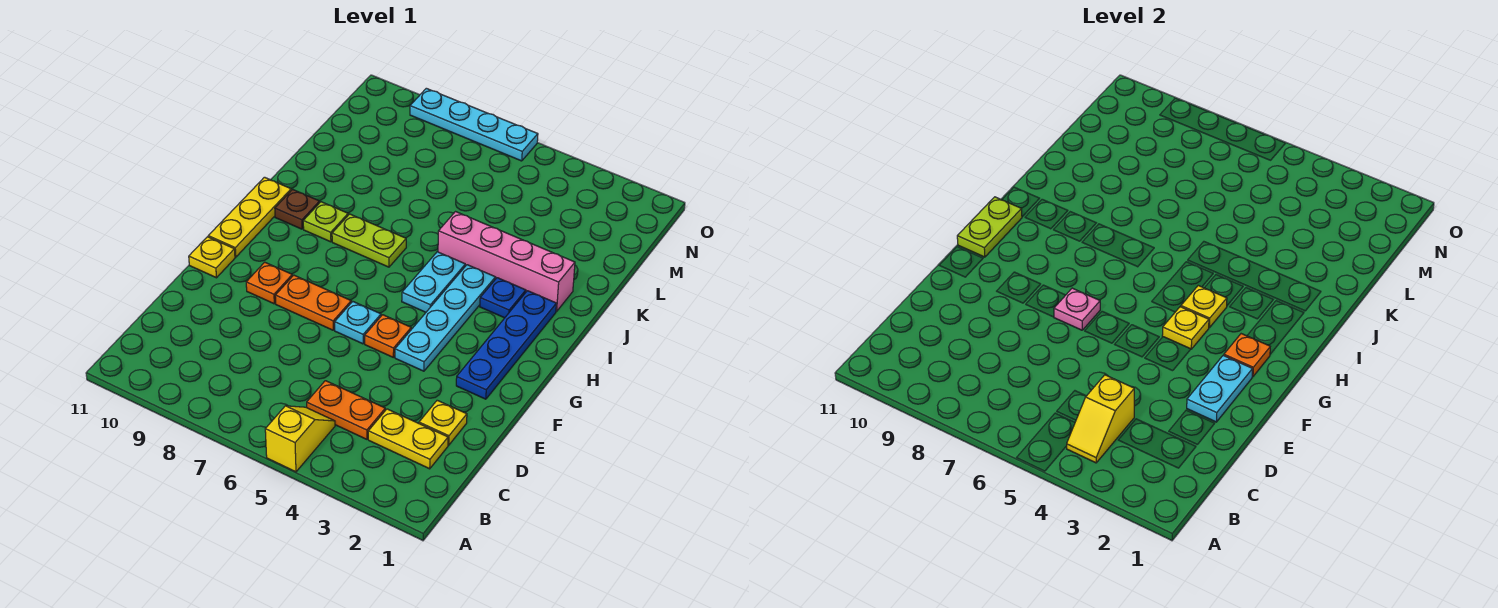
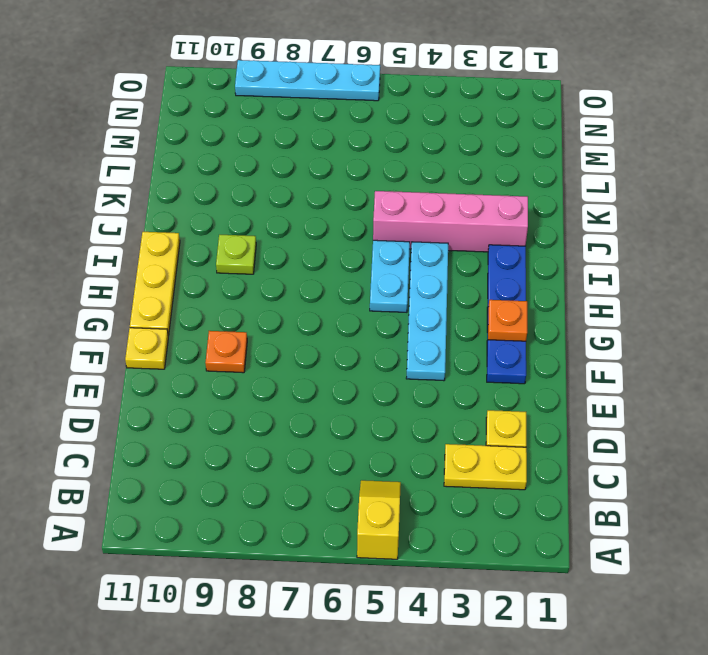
none -> orange plate C4:C5 level 1
none -> orange plate F5 level 1
none -> cyan plate F6 level 1

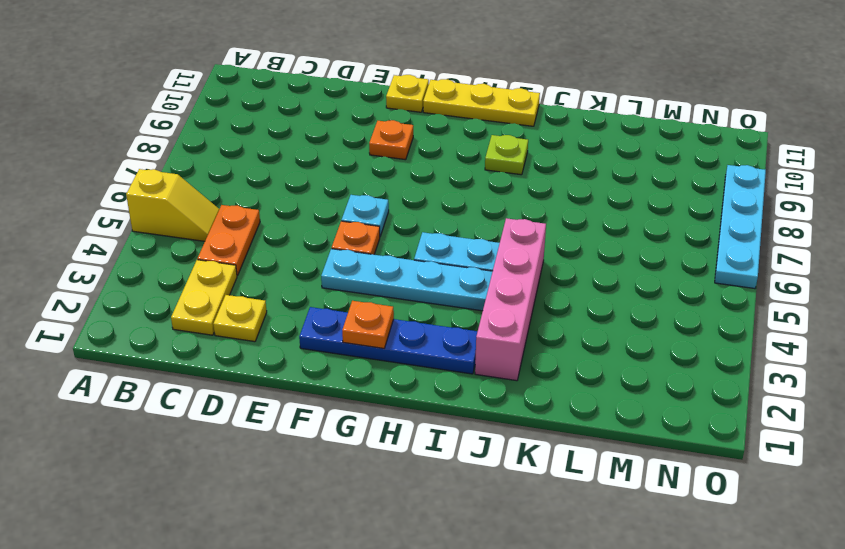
none -> orange plate F7:F8 level 1
none -> blue plate I3 level 1
none -> lime plate I7:I8 level 1

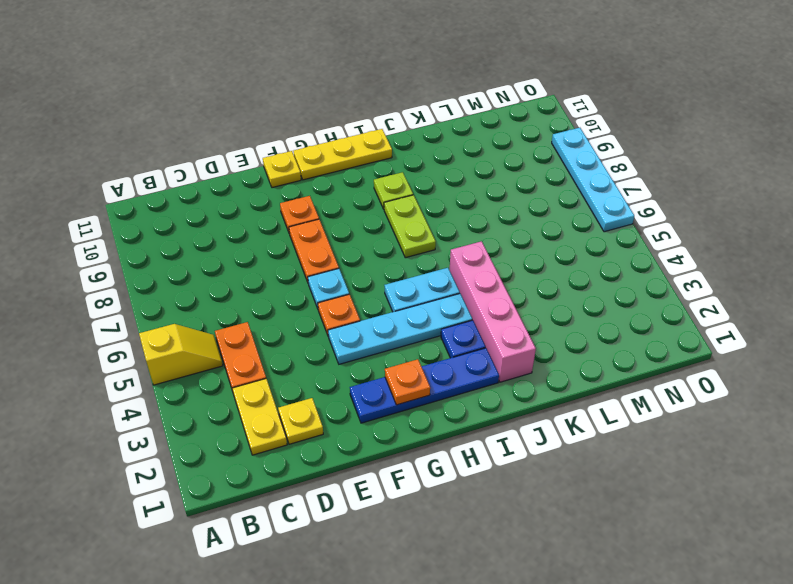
none -> brown plate I10 level 1
none -> yellow slope B4:C4 level 2 top C
none -> cyan plate E2:F2 level 2

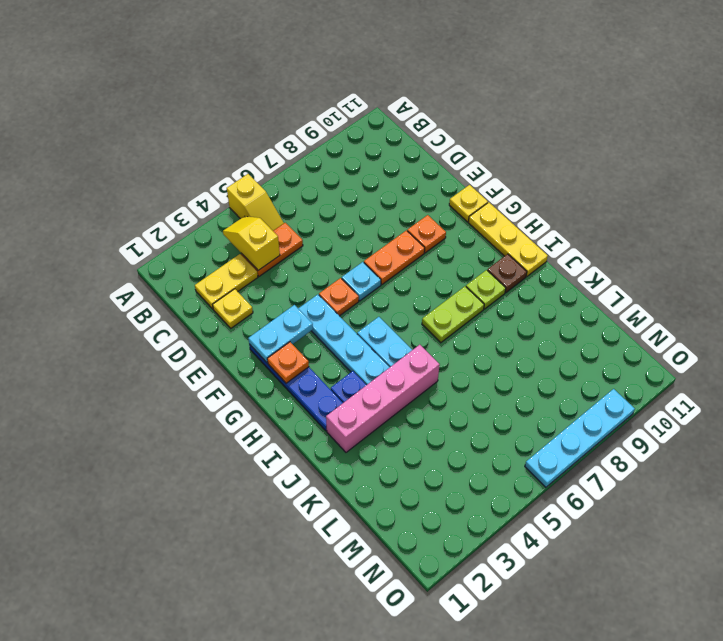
cyan plate F2:F3 level 2 -> cyan plate E2:F2 level 2
none -> pink plate F7 level 2
none -> yellow plate G4 level 2
none -> lime plate G11:H11 level 2

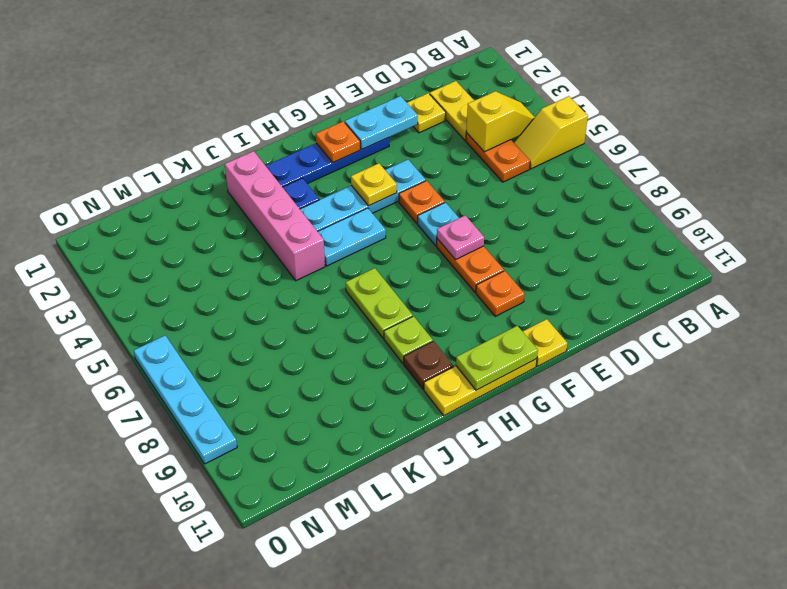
none -> yellow plate H4 level 2

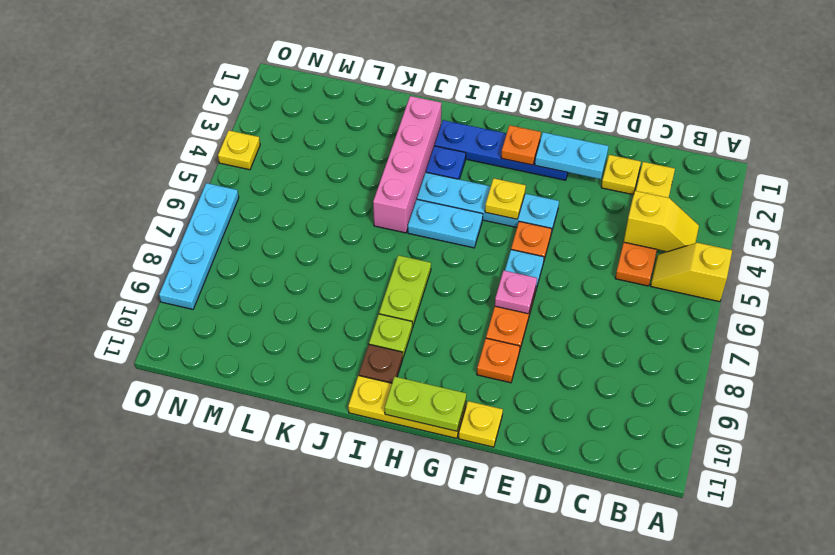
yellow plate O4 level 1 -> yellow plate H4 level 2

